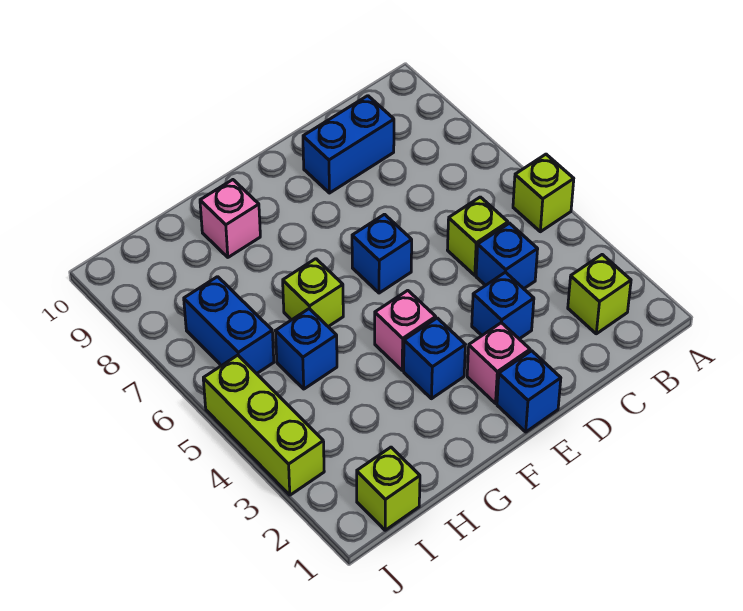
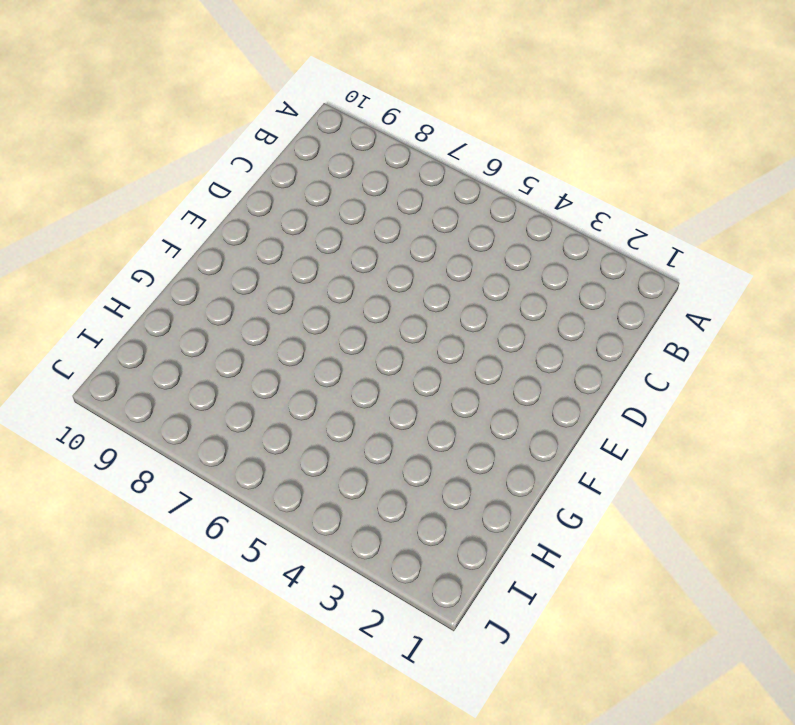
none -> lime brick A5 level 1
none -> lime brick B2 level 1
none -> blue brick C4 level 1

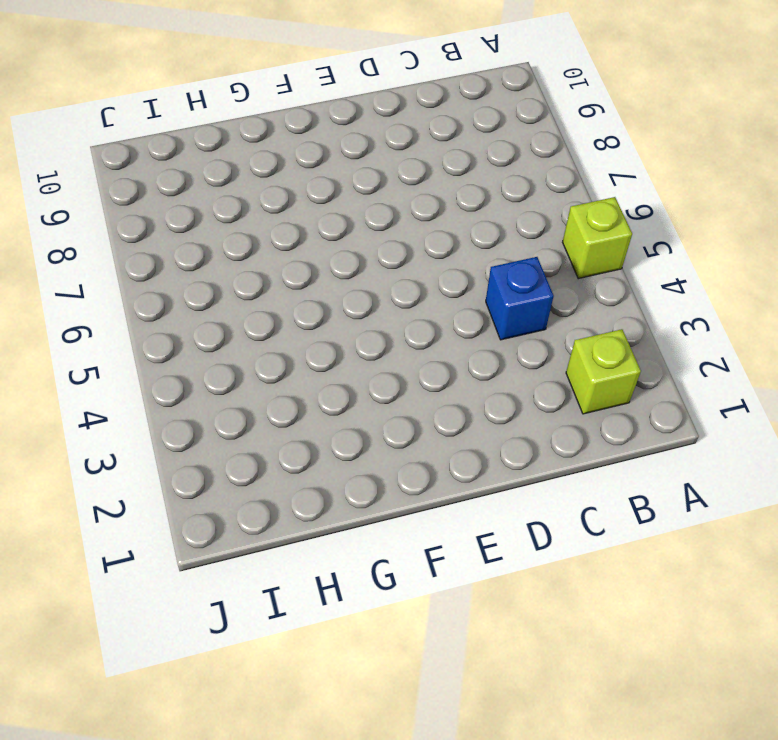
none -> lime brick C5 level 1
none -> blue brick C9:D9 level 1
none -> blue brick D3 level 1

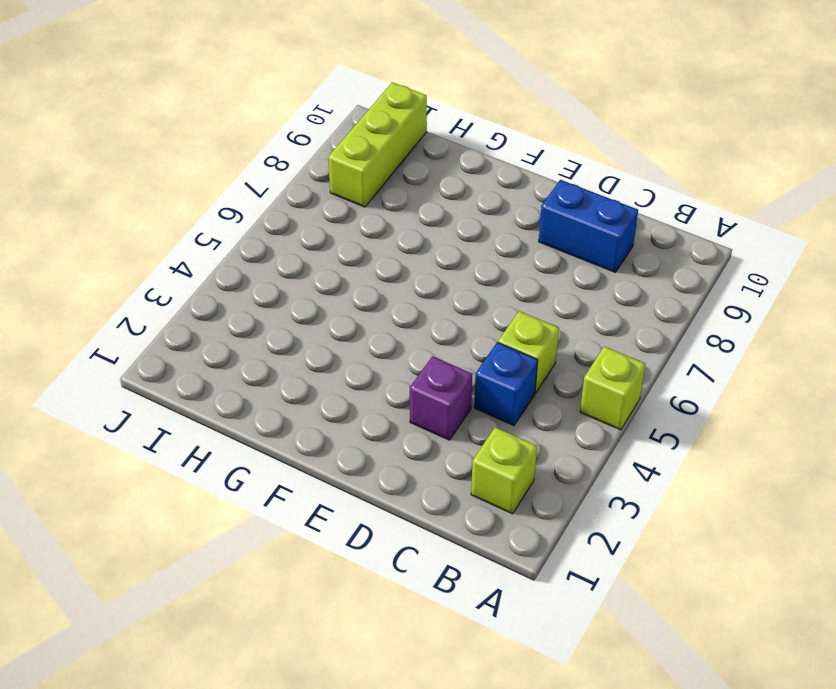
purple brick D3 level 1 -> blue brick D3 level 1
lime brick I8:I10 level 1 -> lime brick J3:J5 level 1
none -> blue brick E1 level 1
none -> pink brick E2 level 1
none -> blue brick E6 level 1

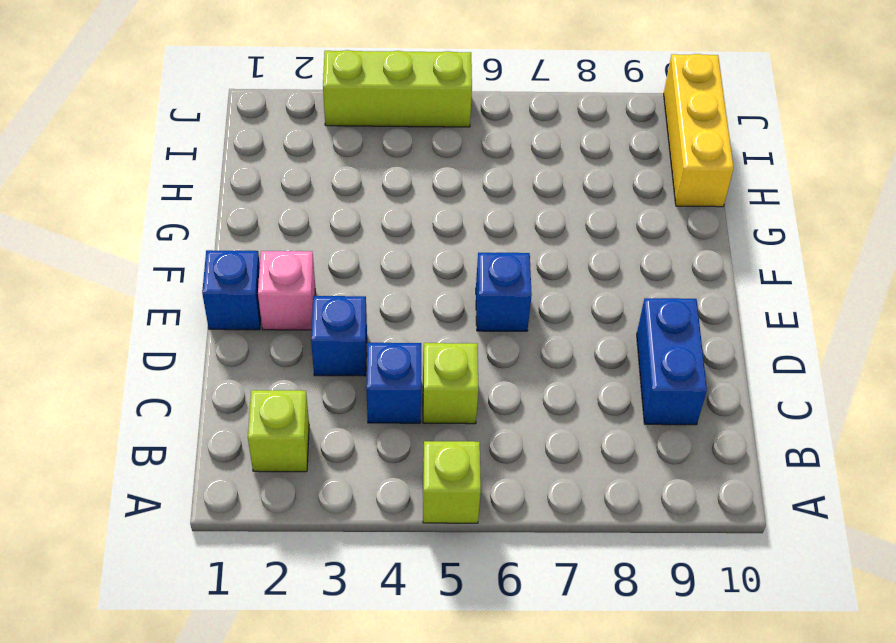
yellow brick H10:J10 level 1 -> none
none -> blue brick F3 level 1
none -> pink brick F4 level 1
none -> lime brick G6 level 1

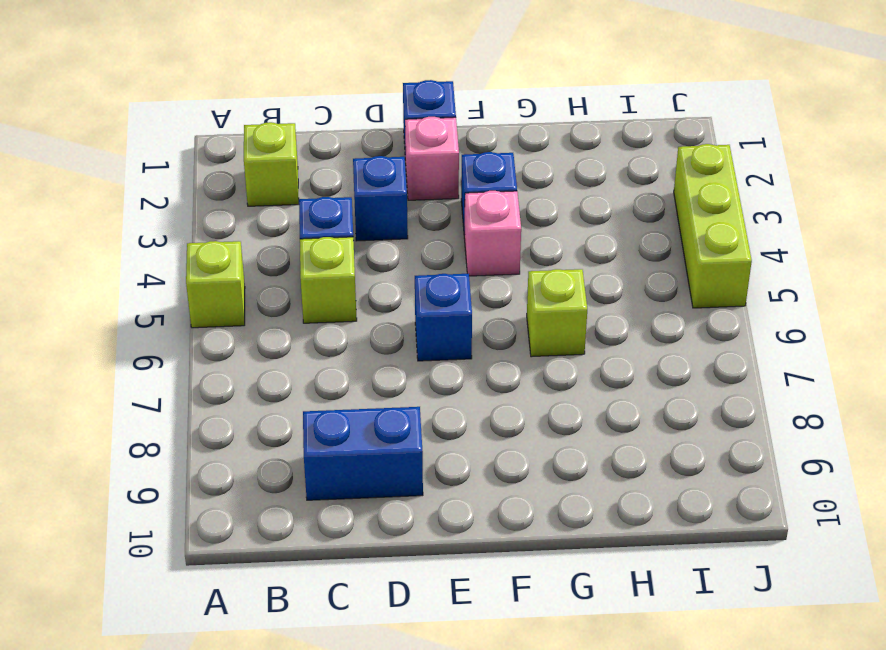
none -> pink brick G9 level 1
none -> blue brick H5 level 1
none -> lime brick I1 level 1

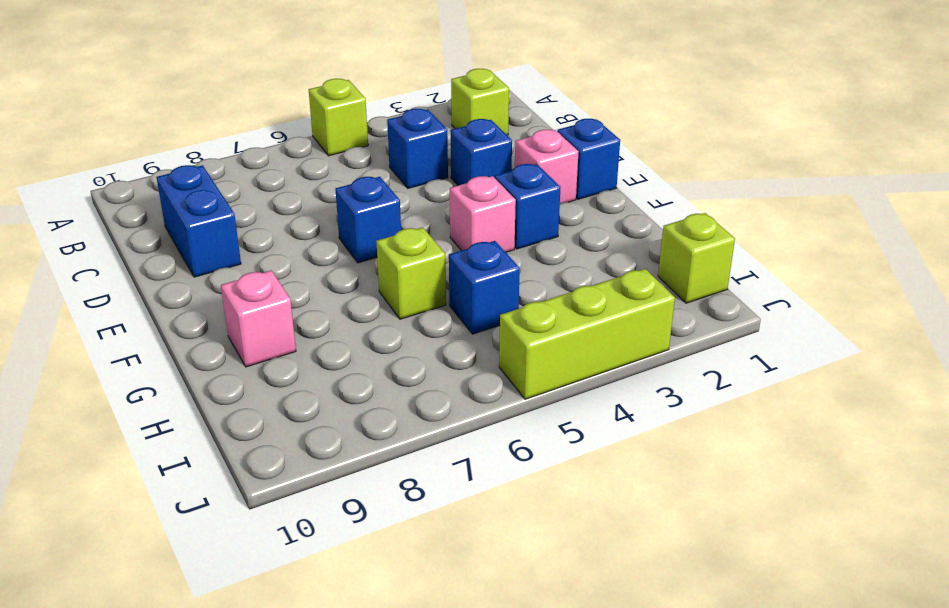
none -> lime brick C5 level 1
none -> blue brick I6:I7 level 1

